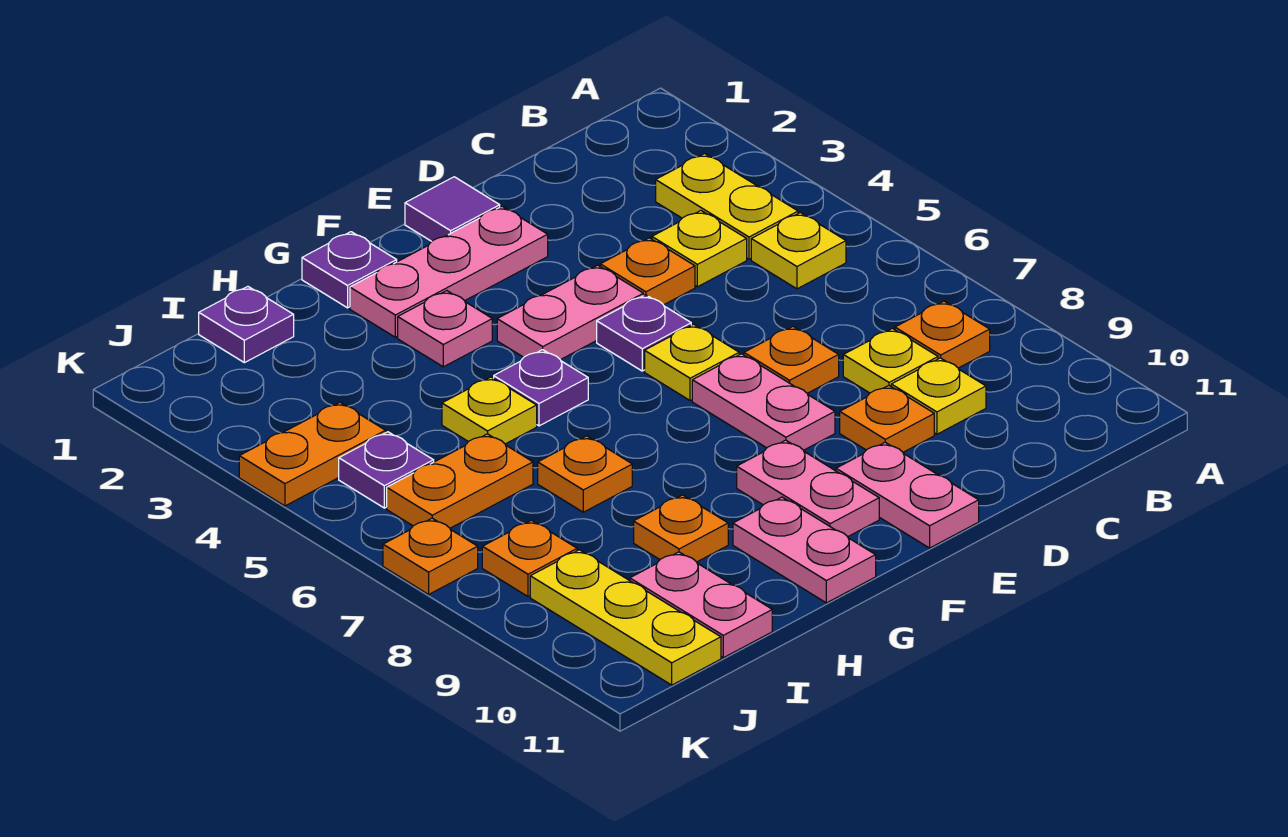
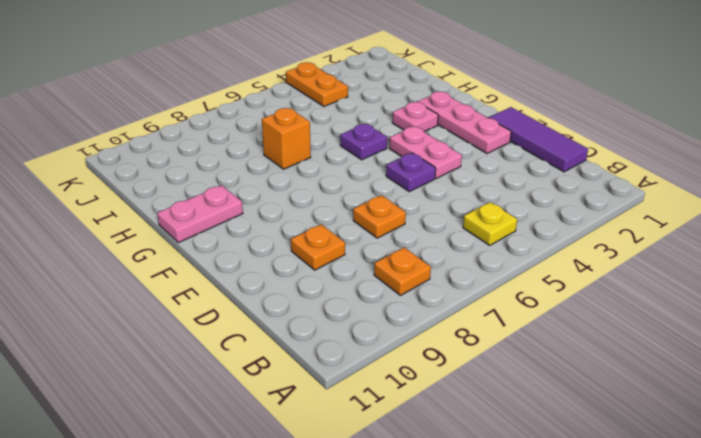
purple tile C1:E1 level 1 -> purple tile E1 level 1
orange brick H7 level 1 -> orange plate H7 level 1
none -> yellow plate B3:B4 level 1
none -> yellow plate C4 level 1
none -> yellow plate C8 level 1
none -> yellow plate C9 level 1

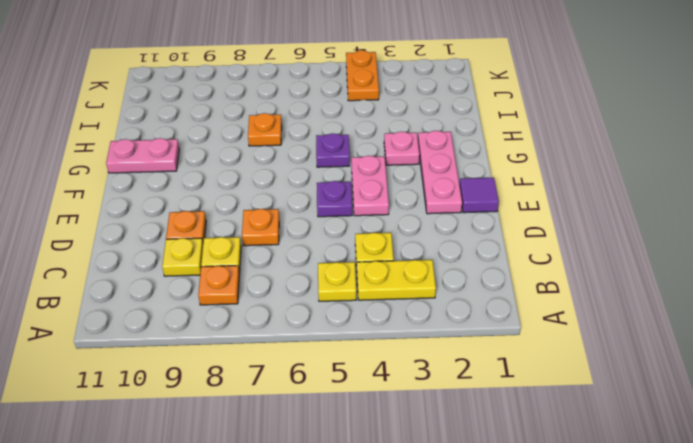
none -> orange plate D4 level 1
none -> yellow plate E6 level 1
none -> pink plate E7:E8 level 1
none -> pink plate E10:E11 level 1

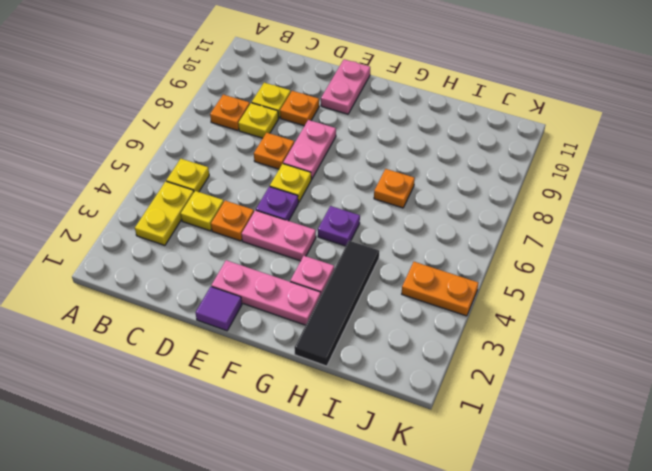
black tile H1:H4 level 1 -> none
none -> pink plate F9:F10 level 1
none -> purple plate G1 level 1
none -> pink plate G10:G11 level 1
none -> yellow plate H5 level 1

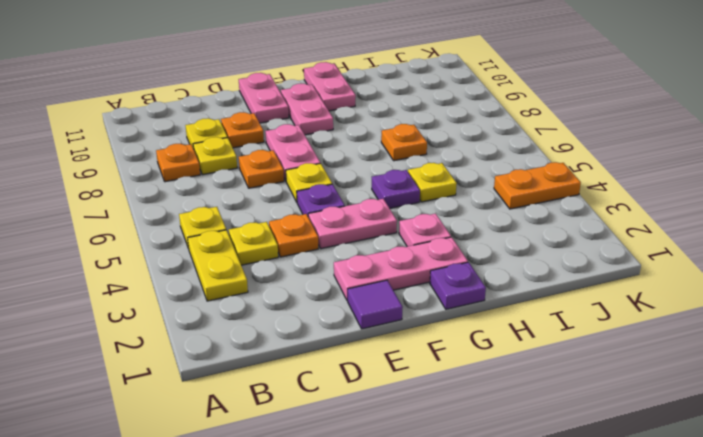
none -> orange plate H9 level 1
none -> purple plate I1 level 1
none -> orange plate I6:J6 level 1
none -> pink plate I10:I11 level 1

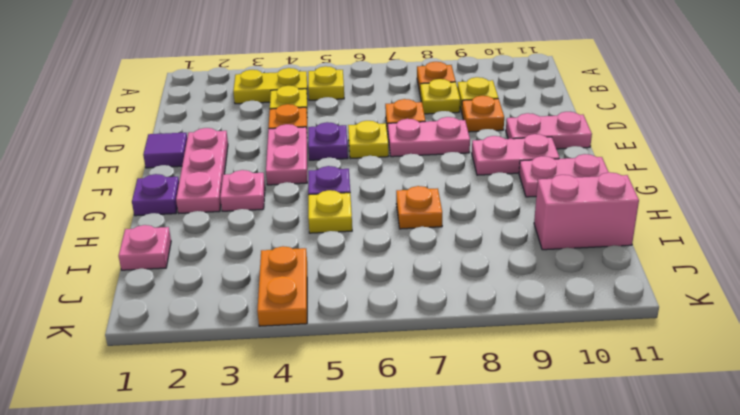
pink plate I1 level 1 -> purple plate I1 level 1
pink brick I10:I11 level 1 -> pink plate I10:I11 level 1
none -> orange plate H9 level 1
none -> orange plate I6:J6 level 1
none -> purple plate J5 level 1
none -> orange plate J8 level 1

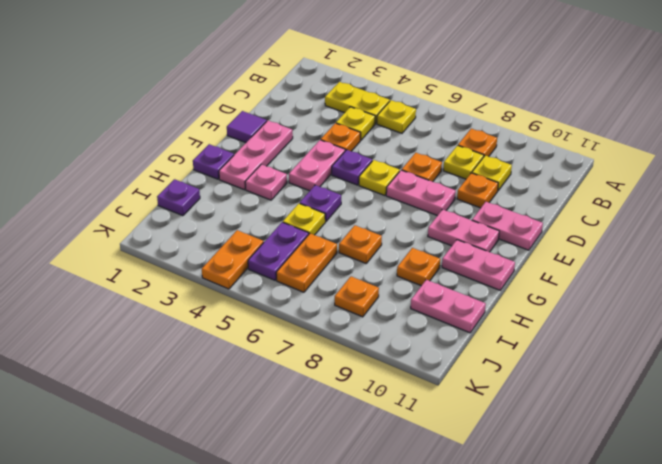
purple plate I5:J5 level 1 -> purple plate J5 level 1
none -> yellow plate J9:J11 level 1
none -> orange plate K7 level 1

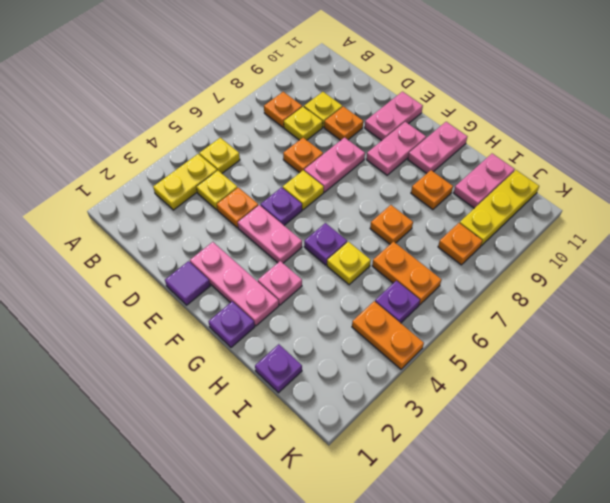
none -> orange plate K7 level 1

